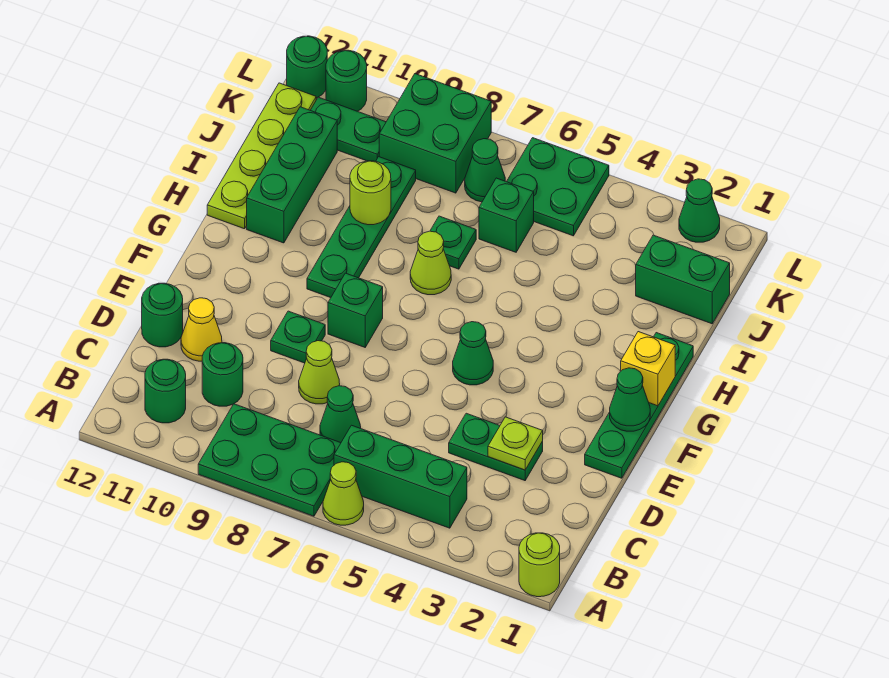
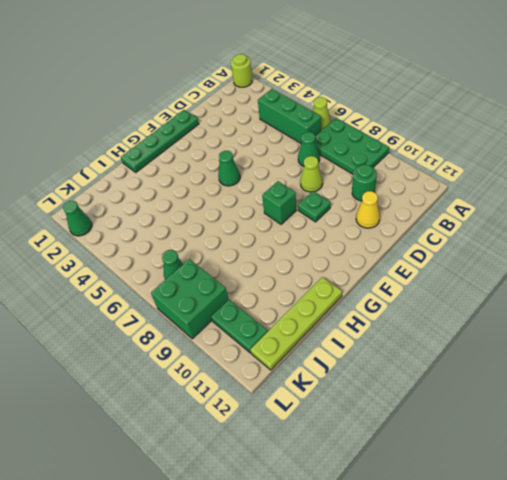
none -> green round brick B11 level 1
none -> green plate D3:D4 level 1
none -> green round brick D12 level 1
none -> green plate G9:J9 level 1

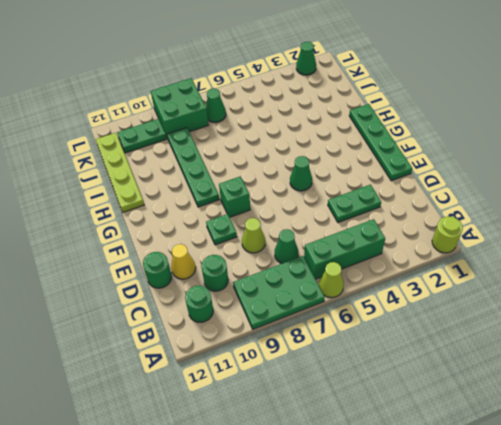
none -> lime cone H7 level 1
none -> green brick H11:J11 level 1
none -> green plate I7 level 1
none -> green brick J1:J2 level 1

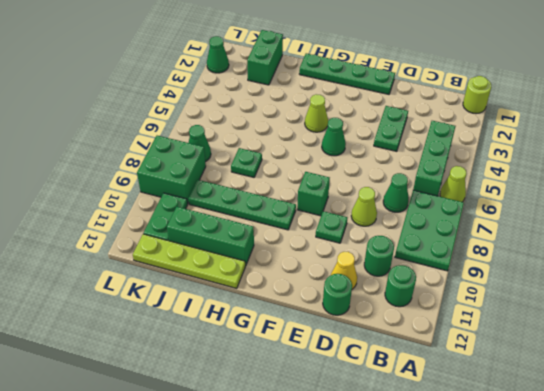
lime cone G4 level 1 -> lime cone H7 level 1
none -> green brick J6 level 1
none -> green plate K5:L6 level 1
none -> green round brick L11 level 1
none -> green round brick L12 level 1

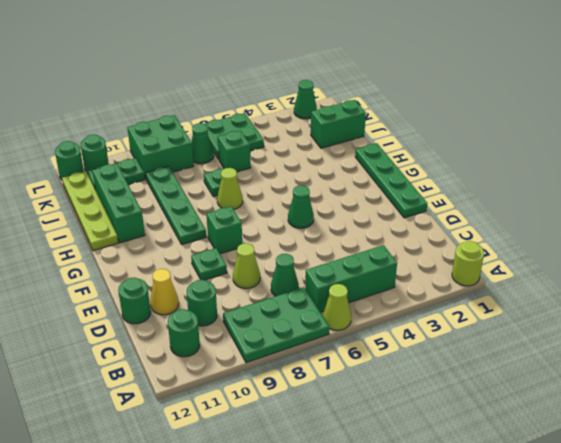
none -> green plate D3:D4 level 1
none -> lime plate D3 level 2
none -> green cone F1 level 2
none -> yellow brick G1 level 2

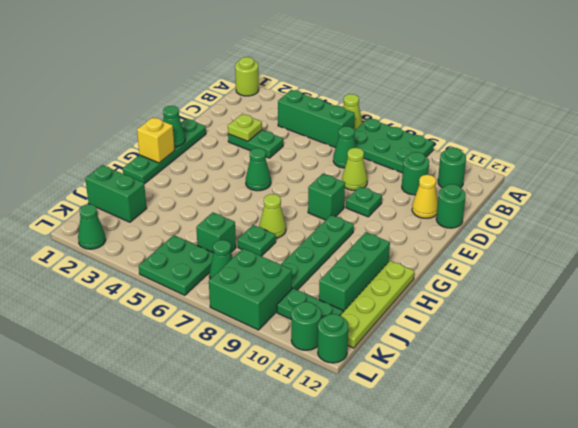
none -> lime round brick I9 level 2

